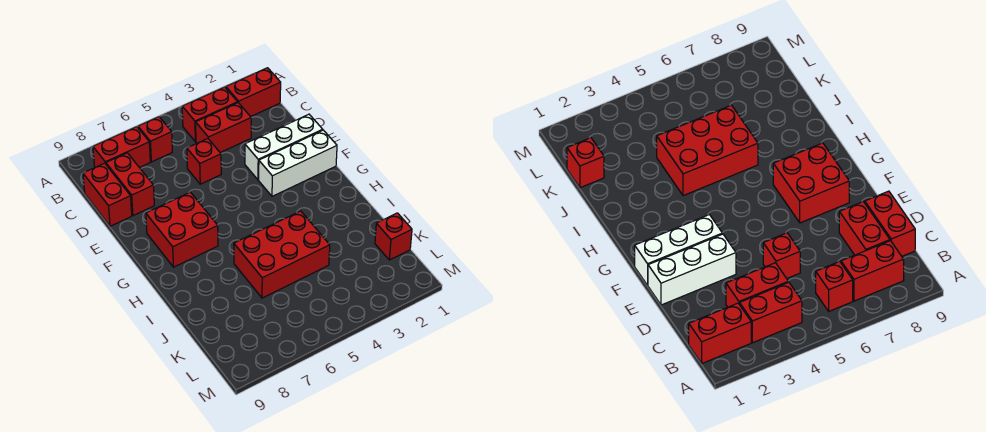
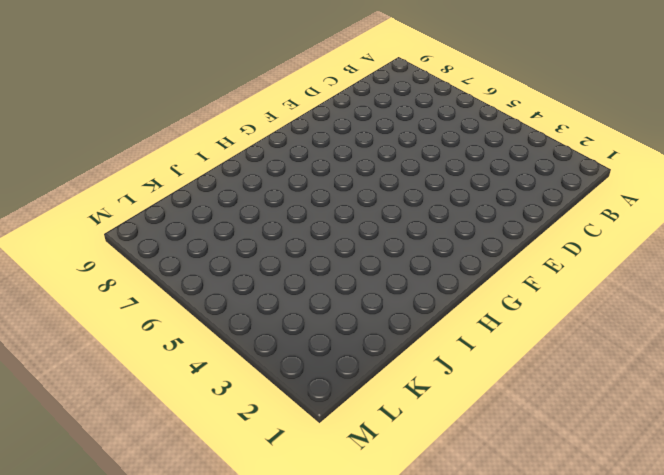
none -> red brick B1:B2 level 1
none -> red brick B3:B4 level 1
none -> red brick B6 level 1

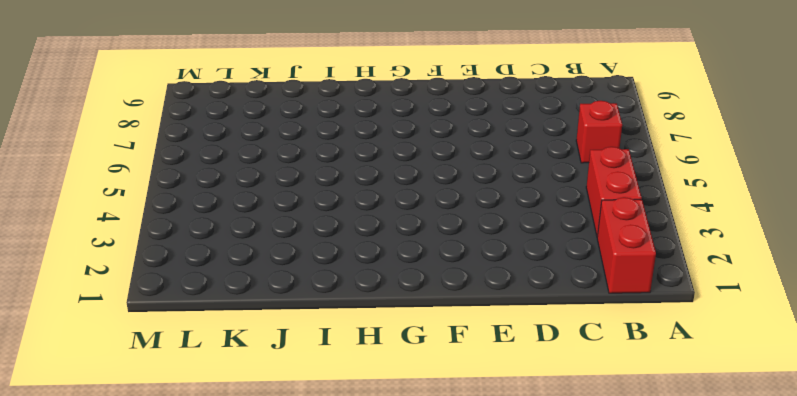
none -> red brick B7:B8 level 1
none -> red brick C3:C4 level 1
none -> red brick C8:D8 level 1

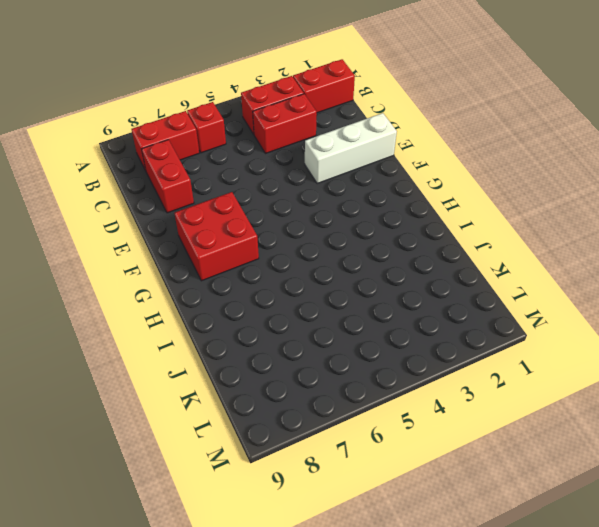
none -> red brick C9:D9 level 1
none -> red brick D5 level 1
none -> white brick F1:F3 level 1

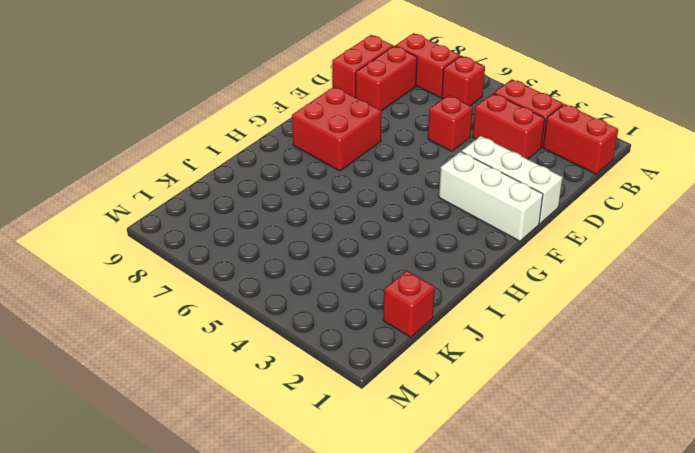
none -> red brick I4:J6 level 1

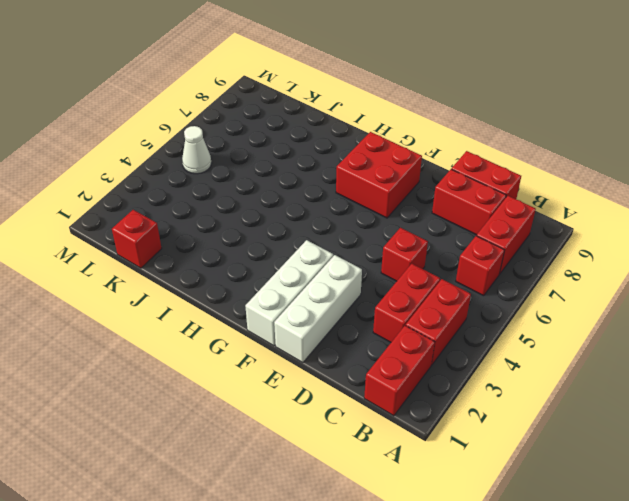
white cone L5 level 1 -> none
none -> red brick I4:J6 level 1

